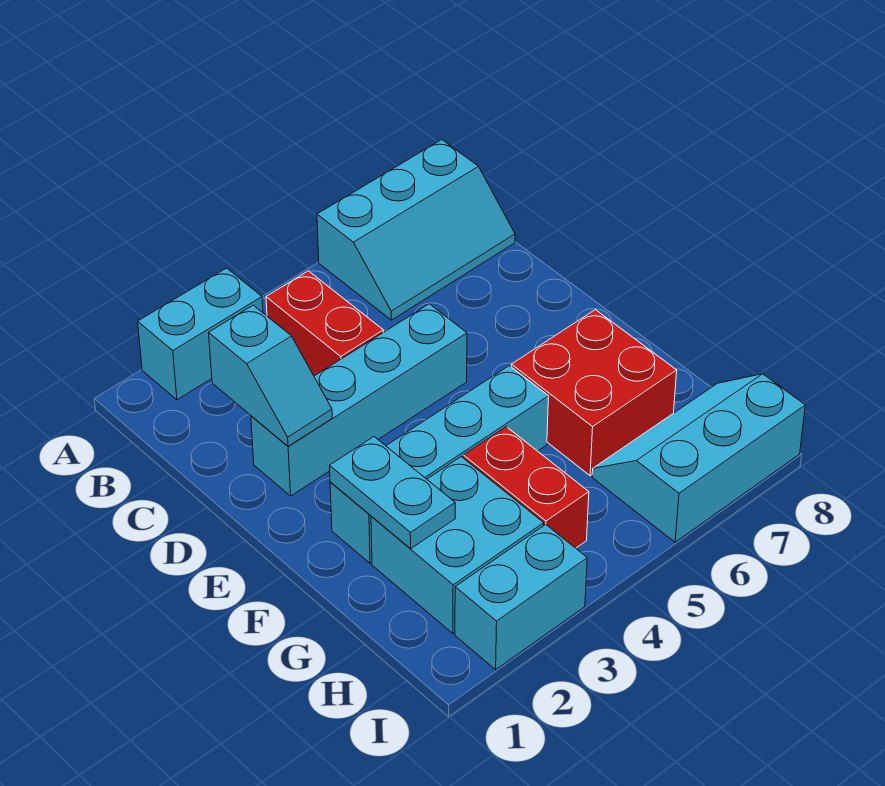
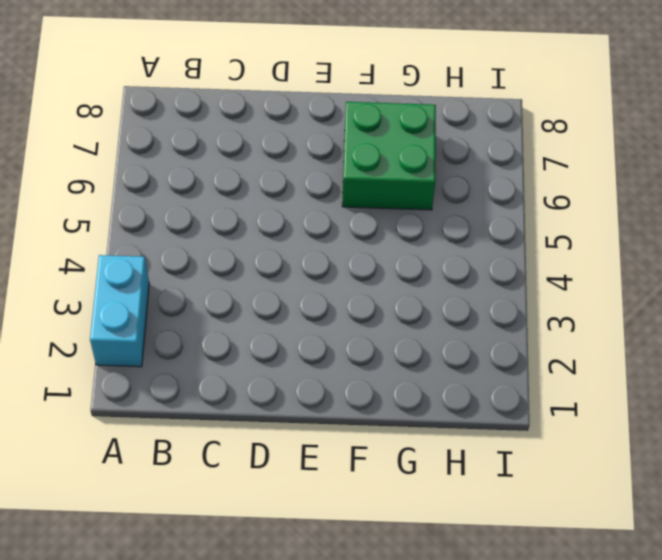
green brick F6:G7 level 1 -> red brick F6:G7 level 1
none -> cyan slope A6:B8 level 1 top A
none -> red brick B4:C4 level 1
none -> cyan brick D2:D5 level 1

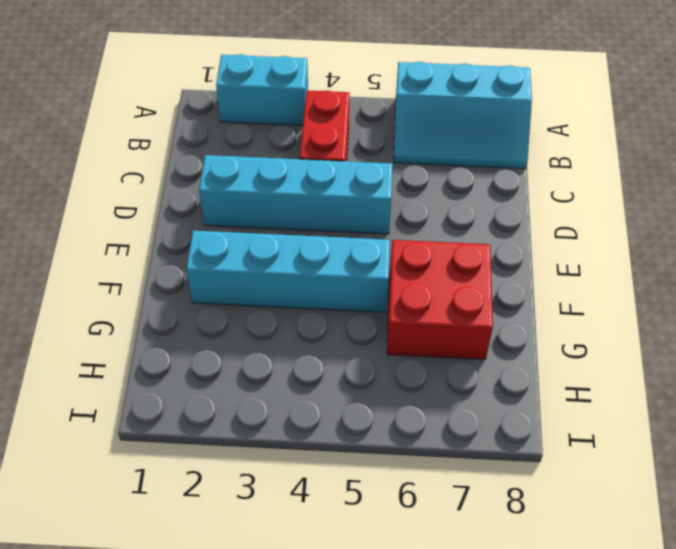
none -> cyan brick G2:H3 level 1
none -> red brick G4:H4 level 1
none -> cyan slope H6:I8 level 1 top I

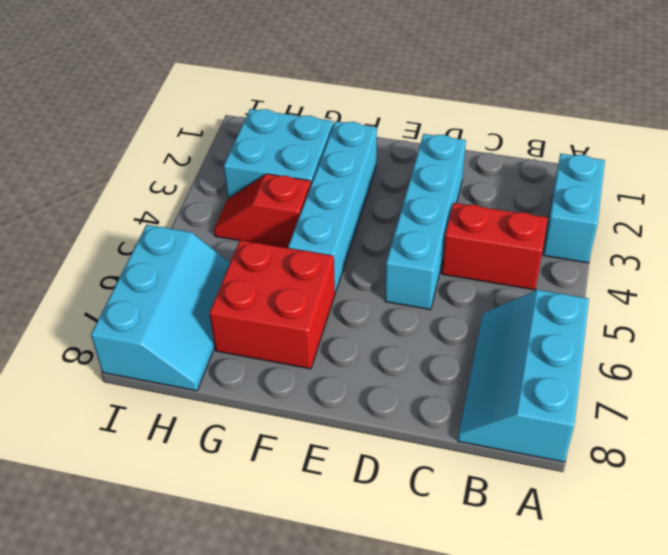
red slope G4:H4 level 1 top G -> red brick G4:H4 level 1
none -> cyan brick I2:I3 level 1
none -> cyan slope C2:D2 level 2 top C
none -> cyan plate F2:G2 level 2

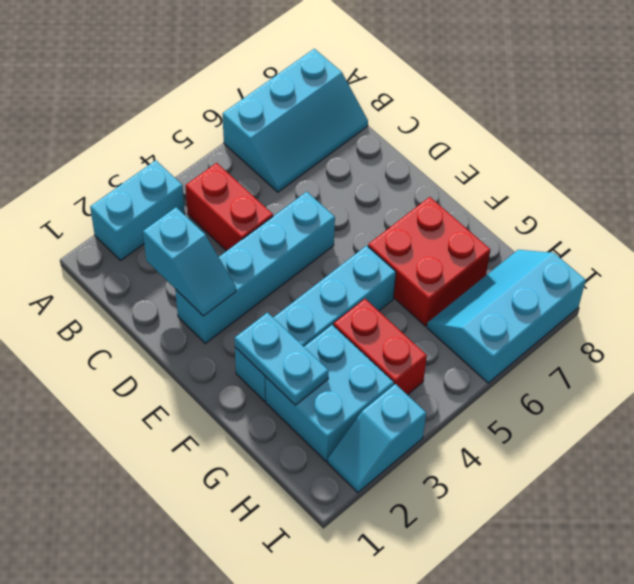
cyan slope I2:I3 level 1 top 3 -> cyan brick I2:I3 level 1

